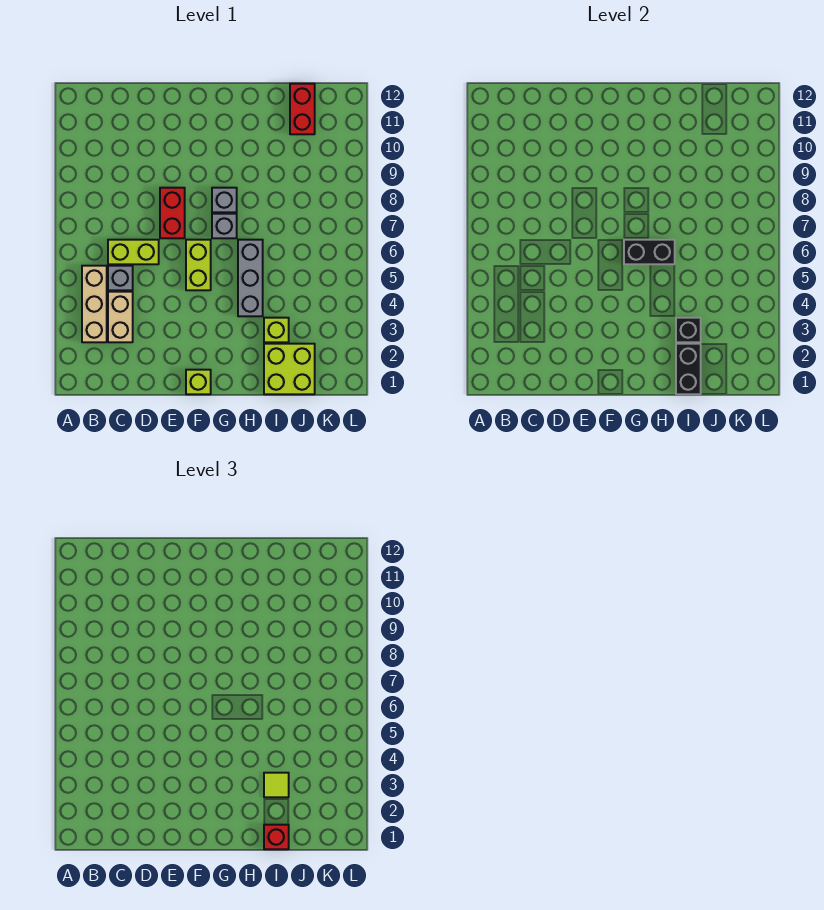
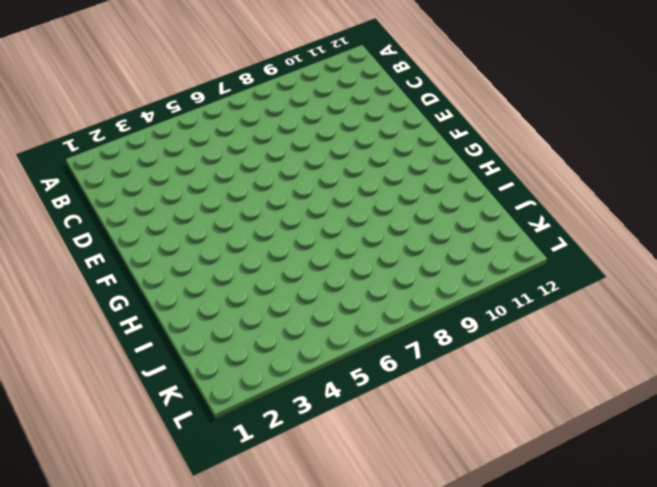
none -> tan brick B3:B5 level 1
none -> tan brick C3:C4 level 1
none -> grey brick C5 level 1

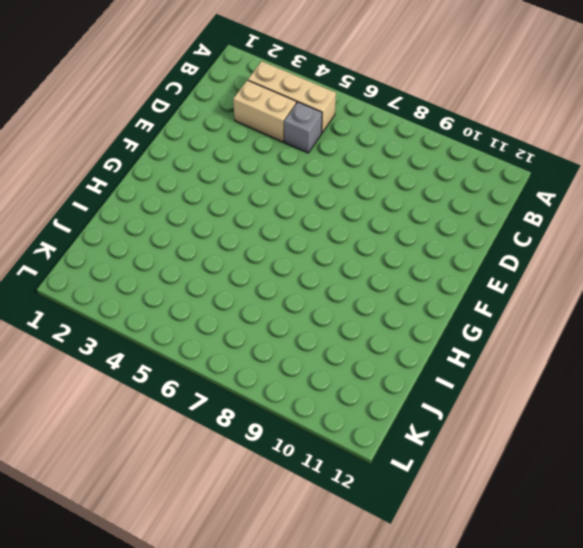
none -> lime brick C6:D6 level 1
none -> red brick E7:E8 level 1
none -> lime brick F1 level 1

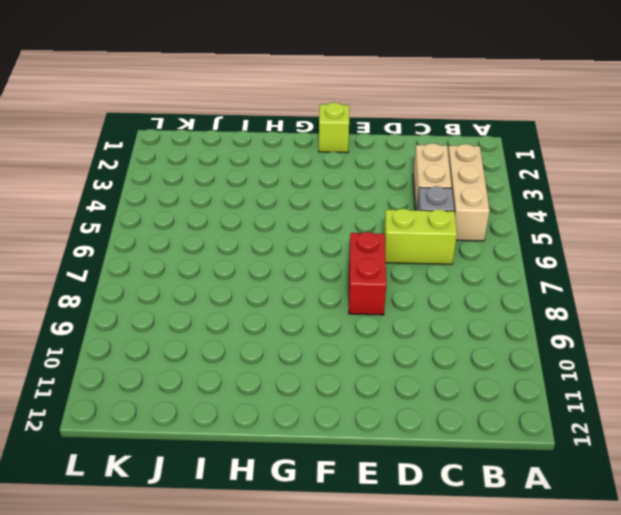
none -> lime brick F5:F6 level 1
none -> grey brick G7 level 1
none -> grey brick G8 level 1

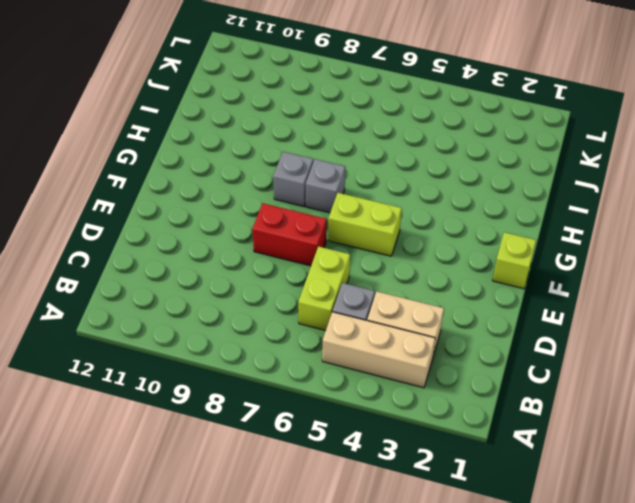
none -> grey brick H4:H6 level 1
none -> lime brick I1:J2 level 1
none -> lime brick I3 level 1

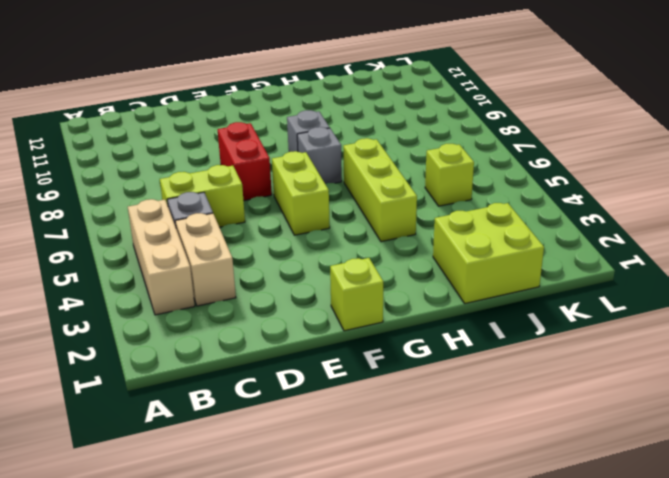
lime brick H4:H6 level 1 -> grey brick H4:H6 level 1
lime brick J5 level 1 -> lime brick I3 level 1
none -> red brick J11:J12 level 1
none -> black brick G6:H6 level 2
none -> black brick I1:I2 level 2

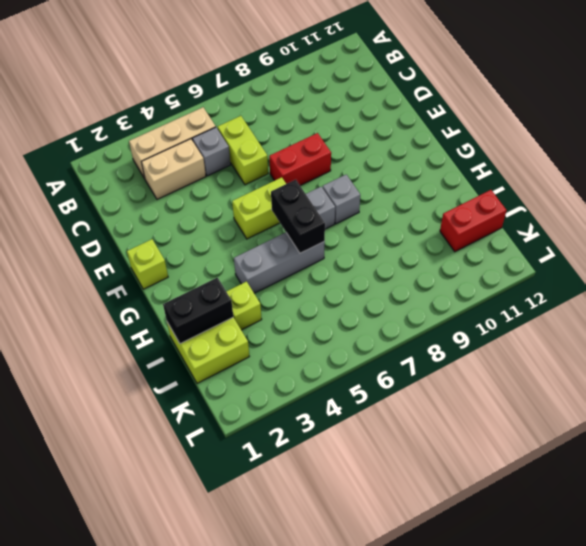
none -> black brick I3 level 2
none -> red brick I1 level 3
none -> lime tile I3 level 3

